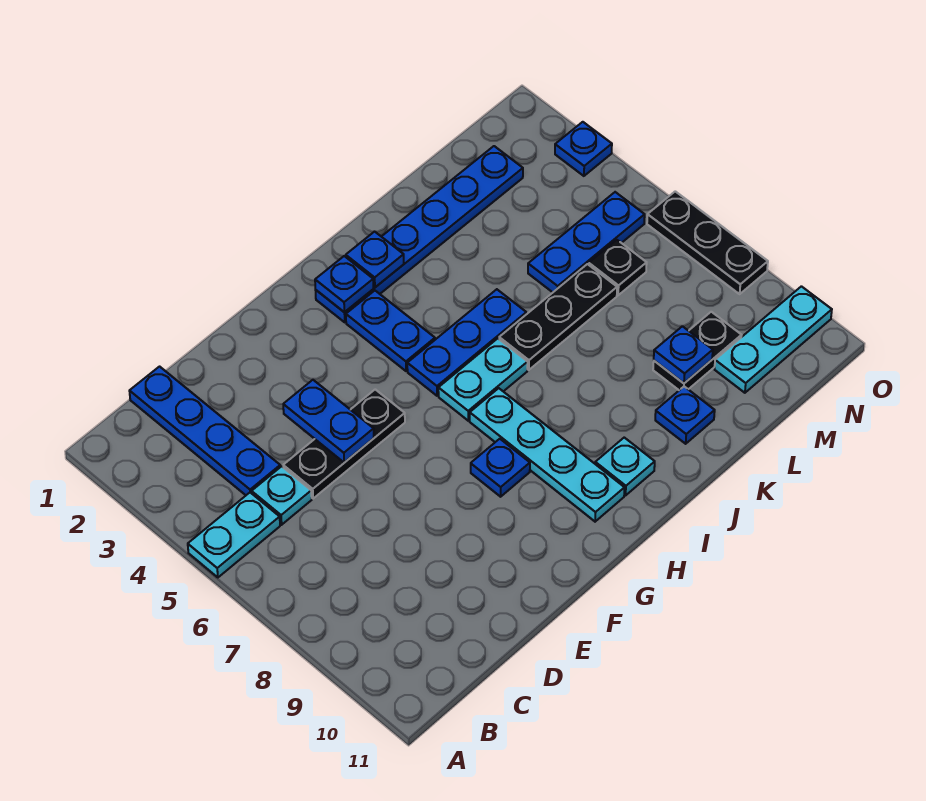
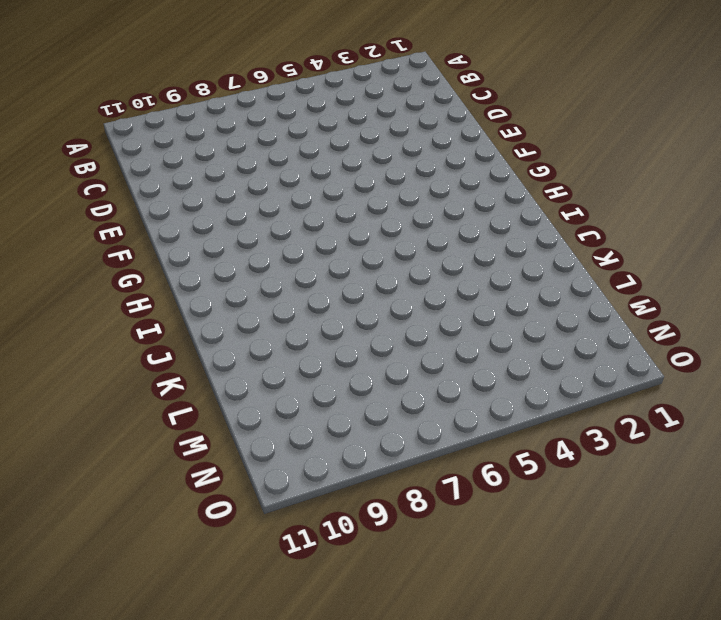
none -> cyan plate A5:B5 level 1
none -> blue plate C1:C4 level 1
none -> cyan plate C5 level 1

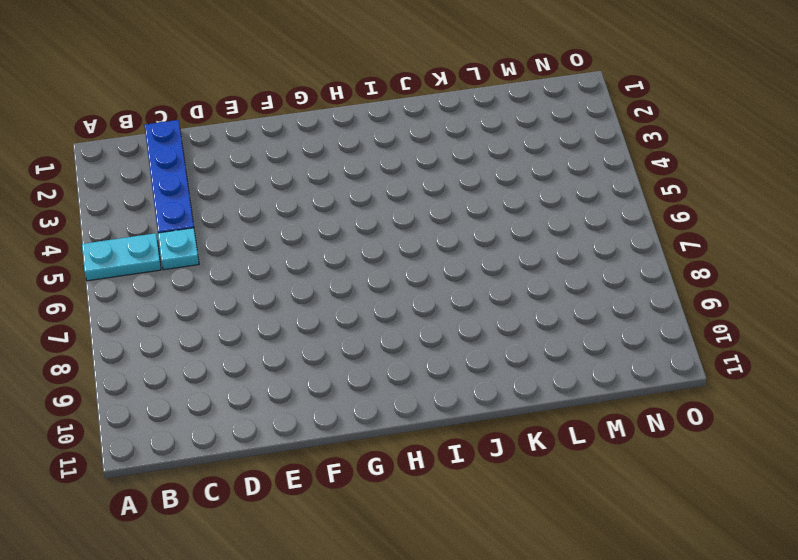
none -> black plate D5:F5 level 1
none -> blue plate G8 level 1
none -> blue plate H2:M2 level 1

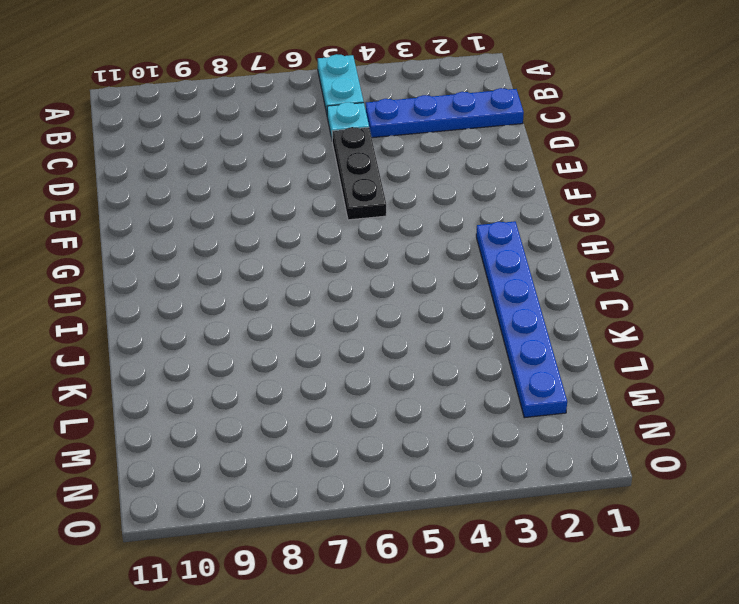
none -> blue plate G8 level 1
none -> blue plate H3:H4 level 1
none -> blue plate H5:J5 level 1

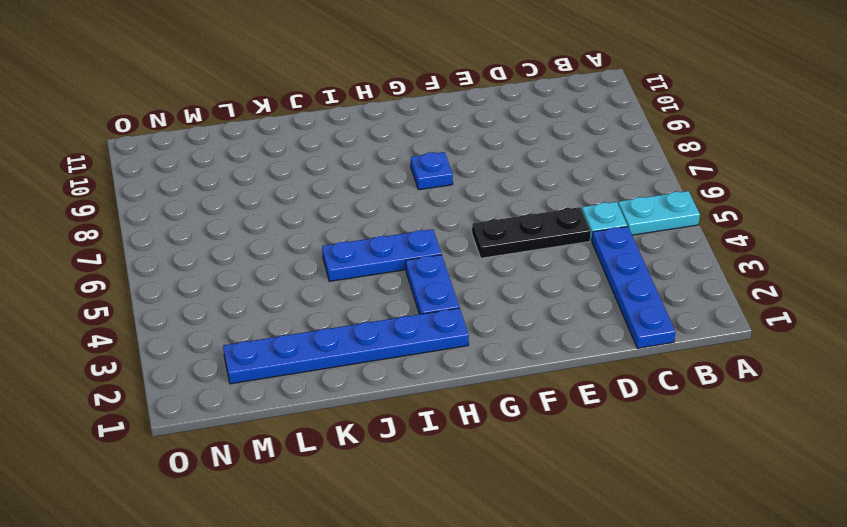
none -> cyan plate H6:I6 level 1
none -> cyan plate H7:H10 level 1
none -> cyan plate I10 level 1

